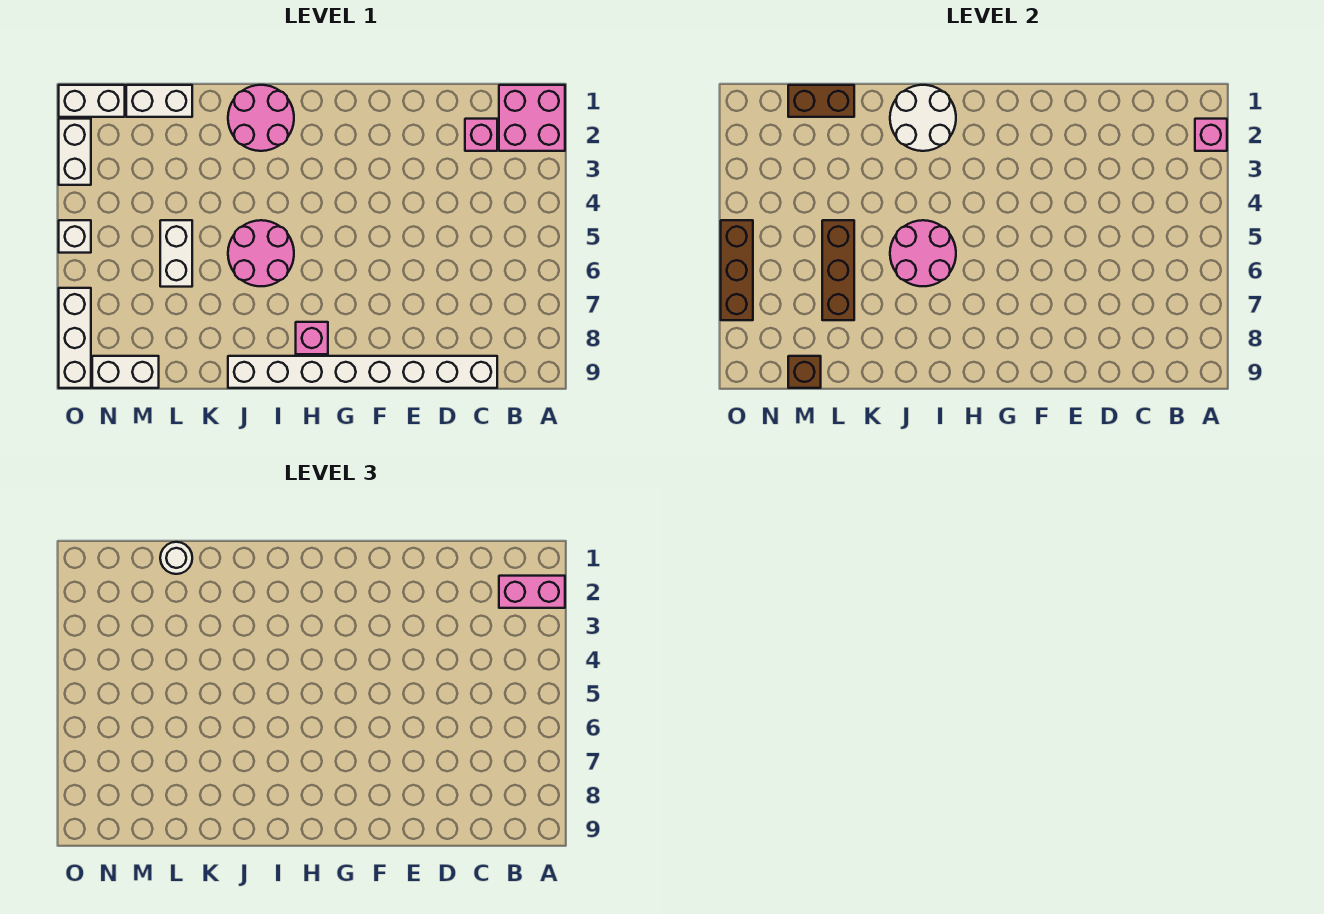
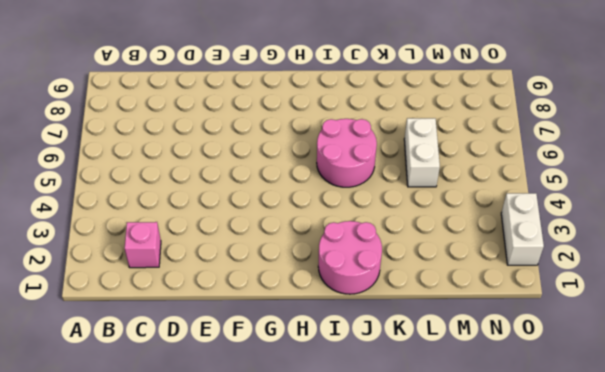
none -> pink brick A1:B2 level 1
none -> white brick C9:J9 level 1
none -> pink brick H8 level 1

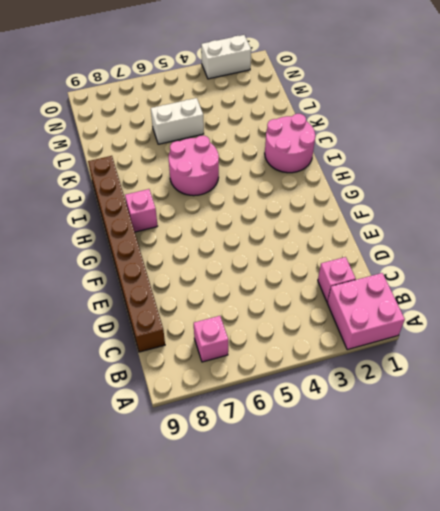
pink brick B7 level 1 -> pink brick A2 level 2
brown brick C9:J9 level 1 -> white brick C9:J9 level 1
none -> white brick L1:M1 level 1
none -> white brick M9:N9 level 1
none -> white brick N1:O1 level 1

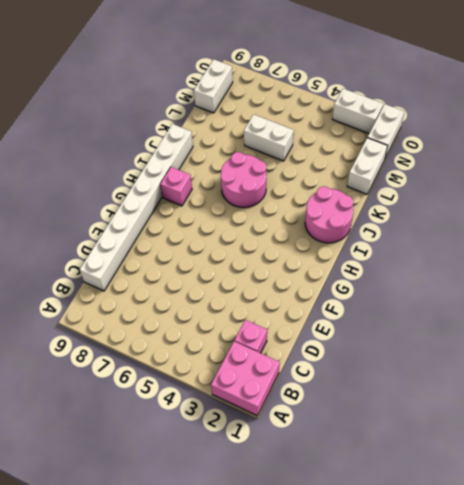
none -> white brick O5 level 1
none -> white brick O7:O9 level 1
none -> pink brick A2 level 2

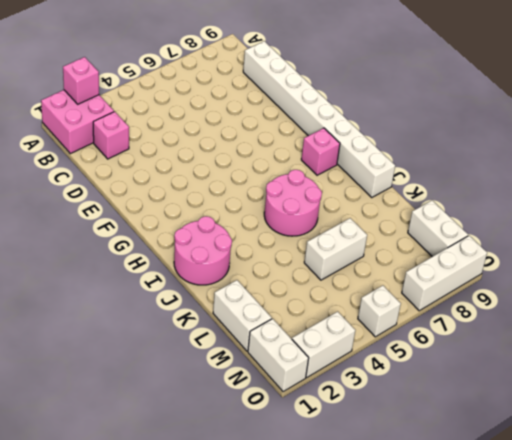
none -> white round brick I1:J2 level 2
none -> pink round brick I5:J6 level 2
none -> brown brick L1:M1 level 2

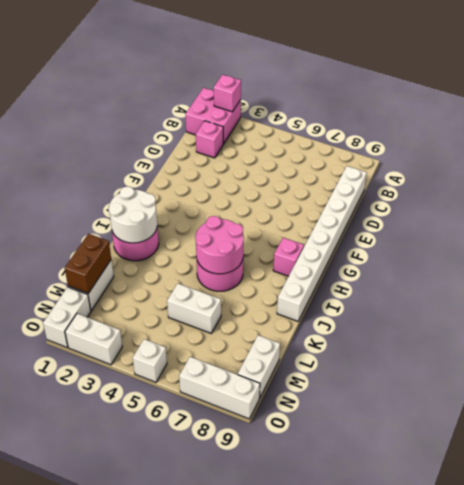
none -> brown brick L5:L7 level 2
none -> brown brick M9 level 2
none -> brown brick O5:O7 level 2

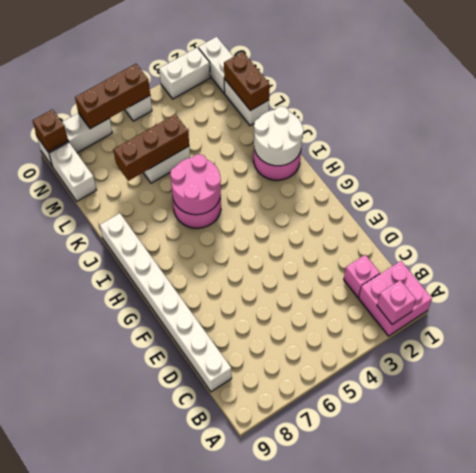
brown brick O9 level 2 -> brown brick M9 level 2
none -> pink brick H8 level 1
none -> pink brick A2:B2 level 3
none -> white round brick L1 level 3

